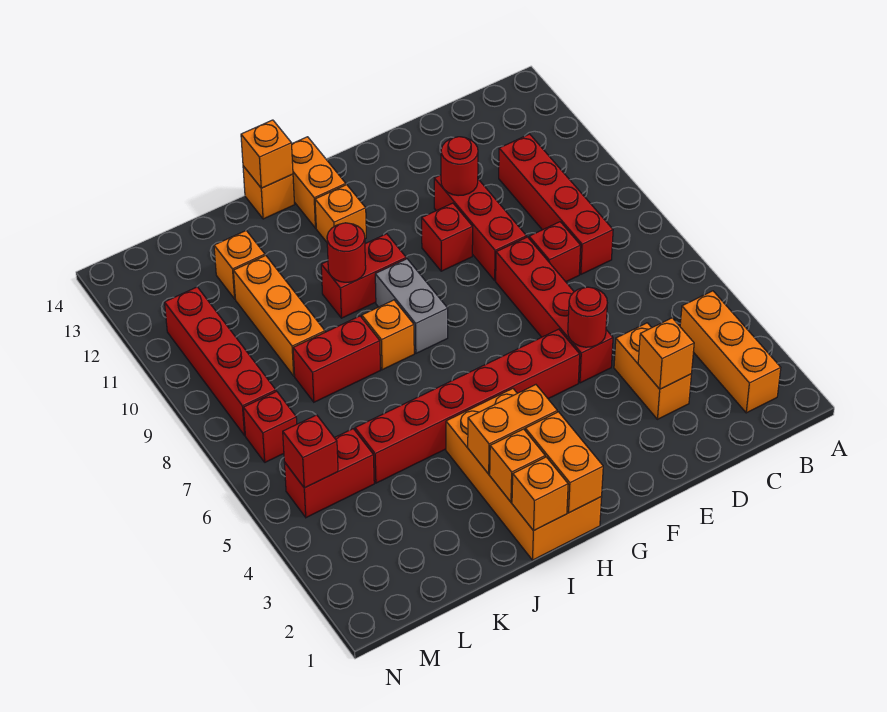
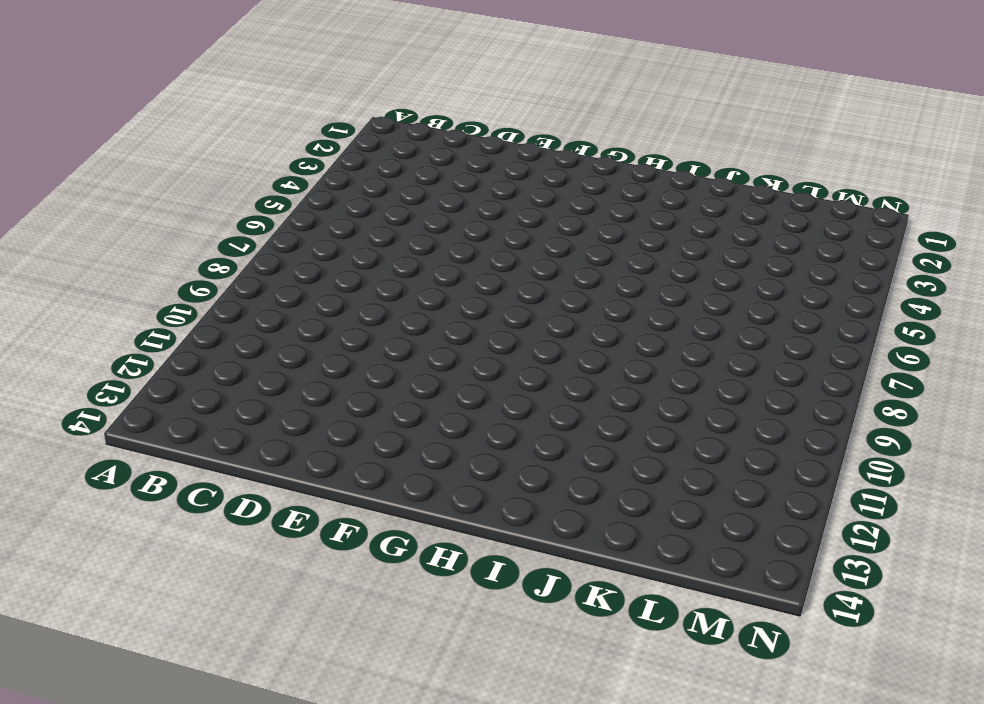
none -> orange brick B2:B4 level 1
none -> red brick C8:C11 level 1
none -> orange brick D3:D4 level 1
none -> red brick D8 level 1

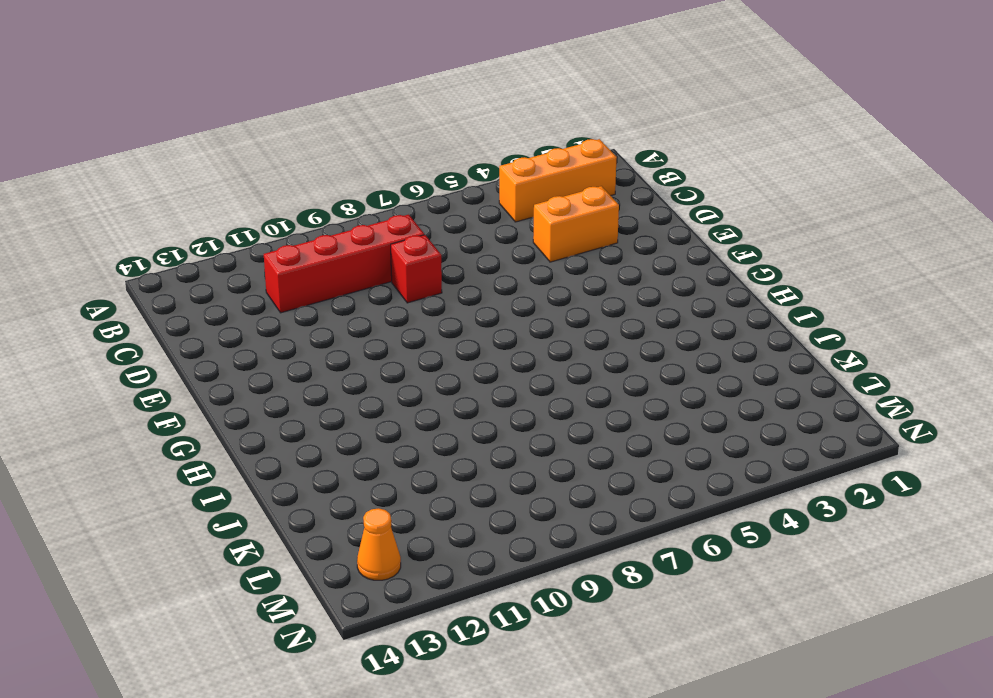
orange cone M13 level 1 -> none
none -> red brick E5:E8 level 1
none -> red brick E9:E11 level 1
none -> red brick F5:K5 level 1
none -> red brick F10 level 1

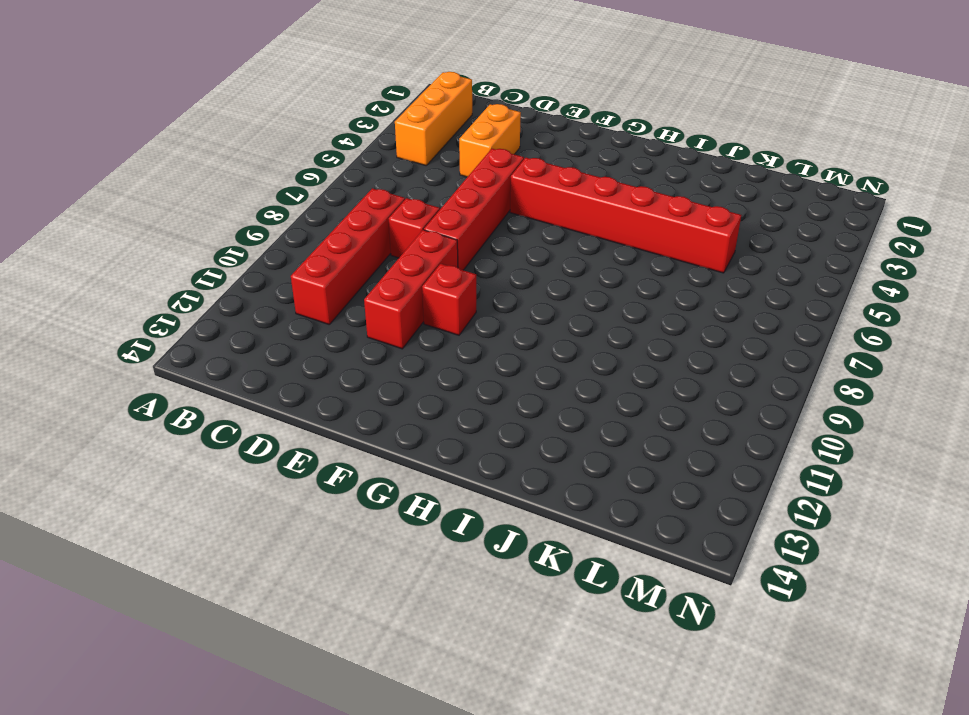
none -> orange brick H1:I4 level 1
none -> grey brick H8:H9 level 1
none -> red brick H10:I10 level 1
none -> orange brick H12 level 1

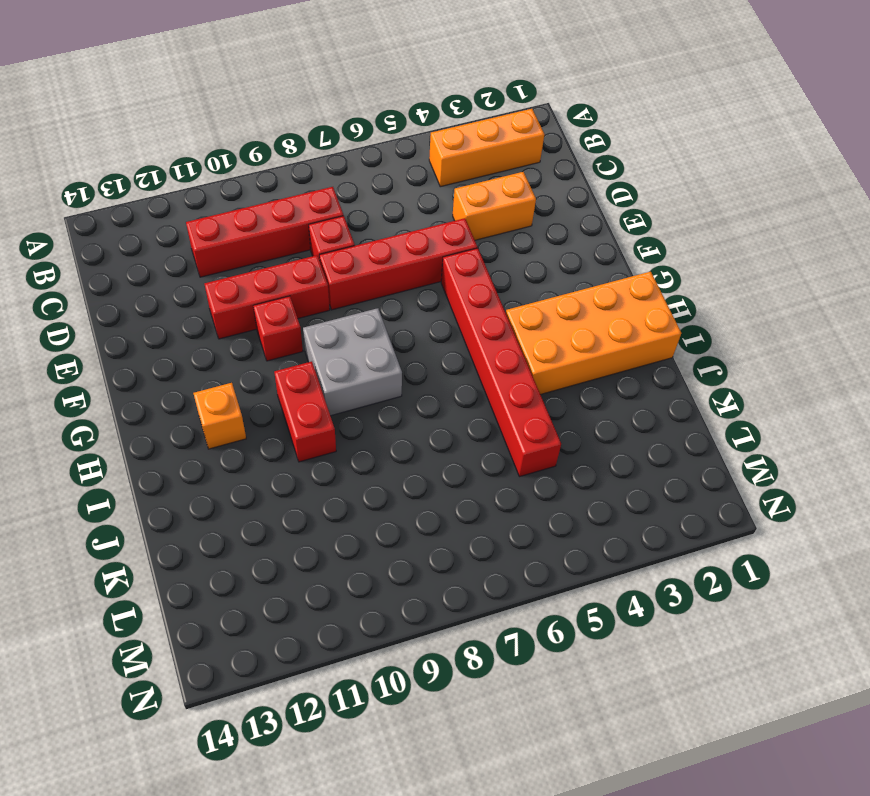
grey brick G8:H9 level 1 -> grey brick H8:H9 level 1
none -> orange brick H13:H14 level 1
none -> orange brick I8 level 1
none -> orange brick I14 level 1
none -> red brick J8:K8 level 1

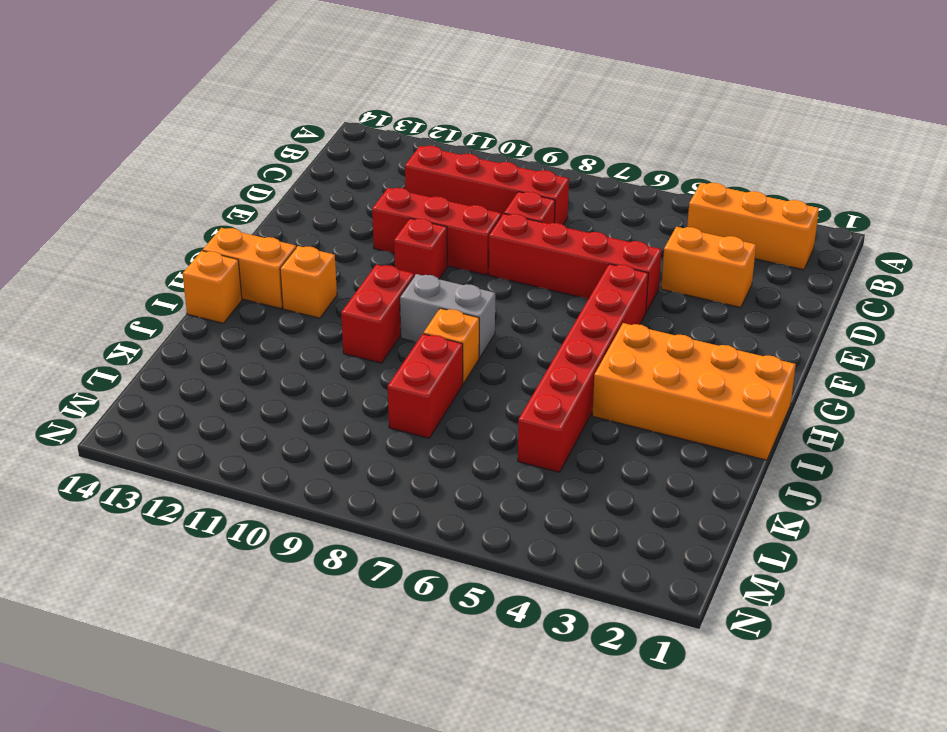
none -> orange brick K9:K11 level 1
none -> orange brick K12 level 1
none -> red brick L5:M5 level 1
none -> red brick M7 level 1

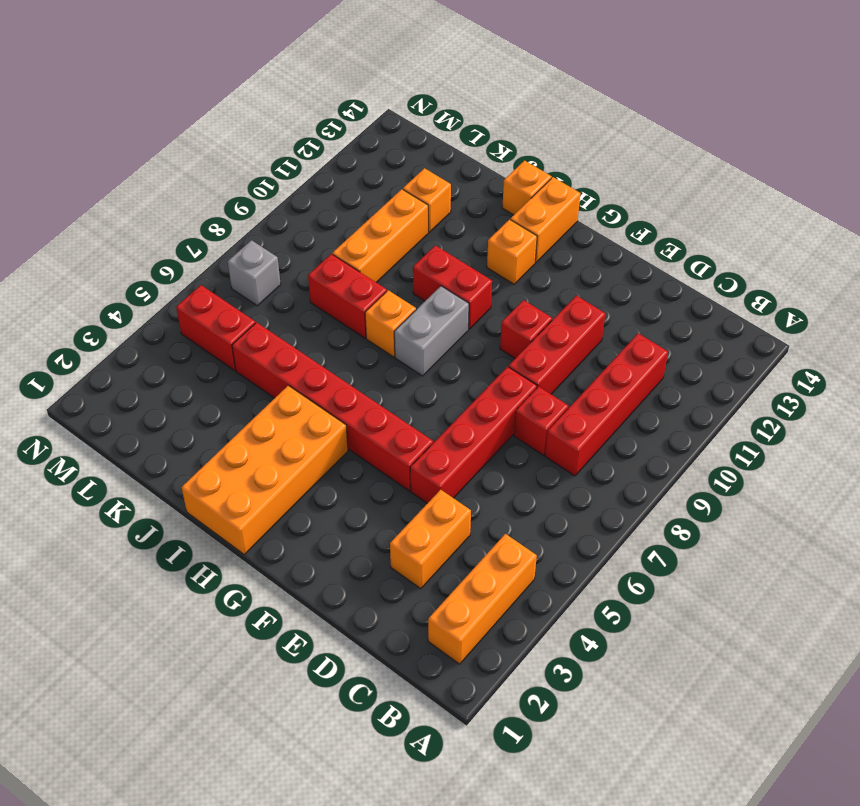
grey brick M7 level 1 -> red brick M7 level 1
none -> red brick M8:M11 level 1
none -> orange brick D3 level 2
none -> red round brick E5 level 2
none -> red round brick E11 level 2

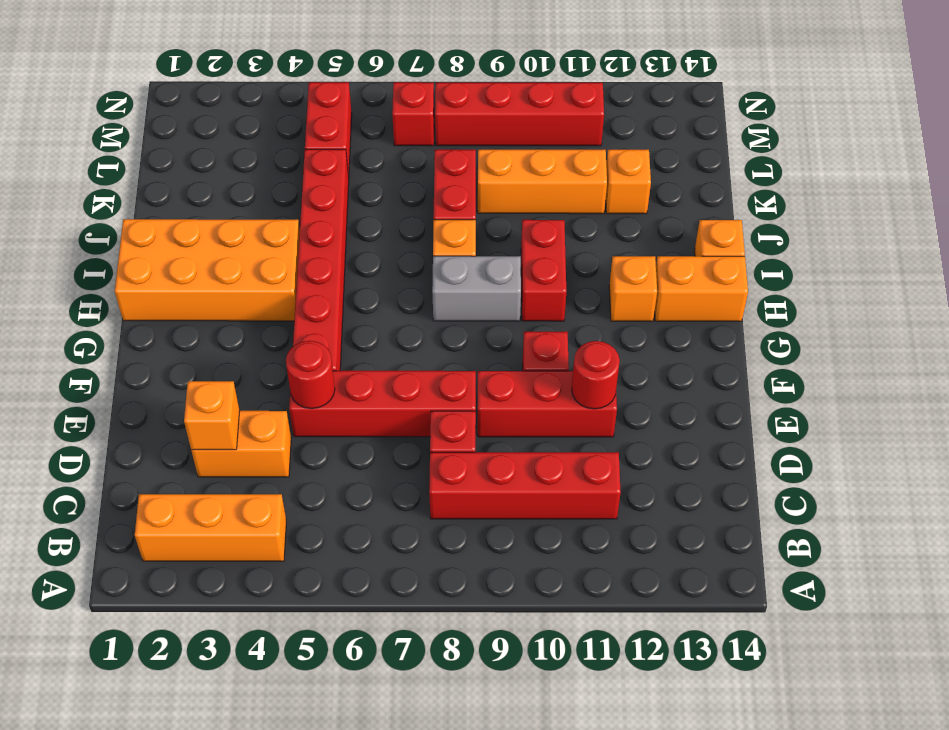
none -> orange brick H1:H2 level 2
none -> orange brick H3:I3 level 2
none -> orange brick I1 level 2
none -> orange brick I2 level 2

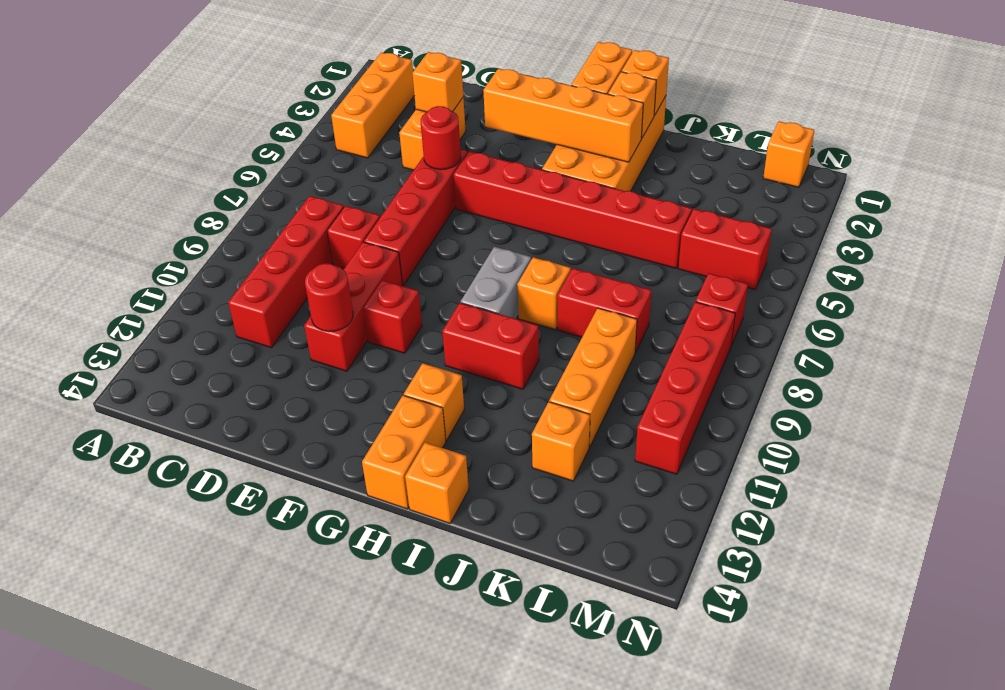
orange brick F3:I3 level 2 -> orange brick H3:I3 level 2
orange brick M1 level 1 -> orange brick I14 level 2
none -> red round brick I10 level 2
none -> red brick M5 level 2

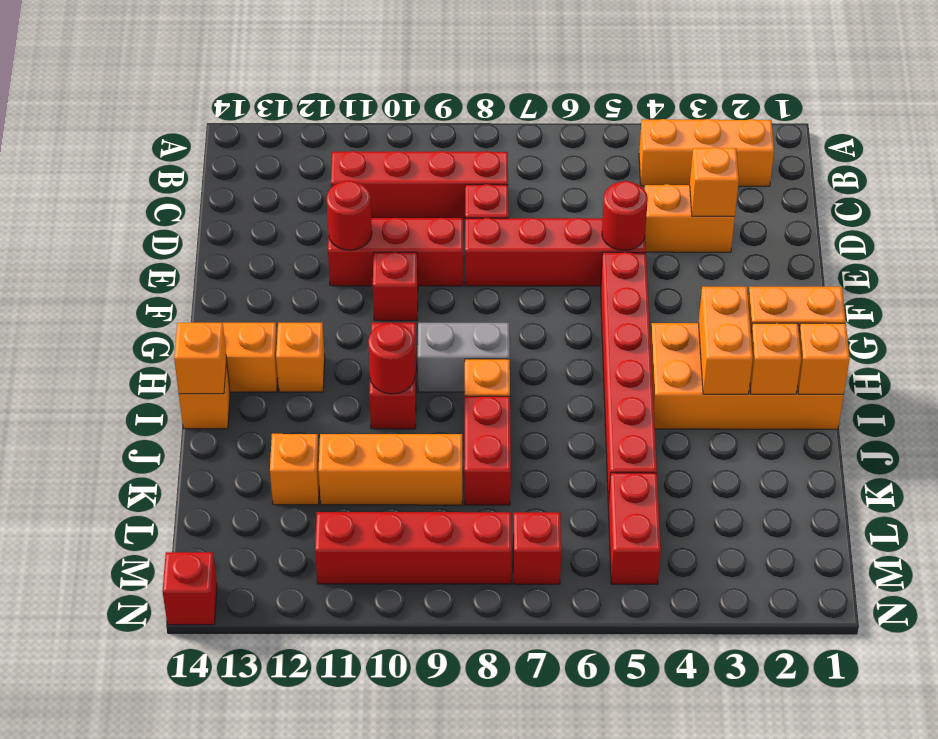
red brick N14 level 1 -> red brick M5 level 2

